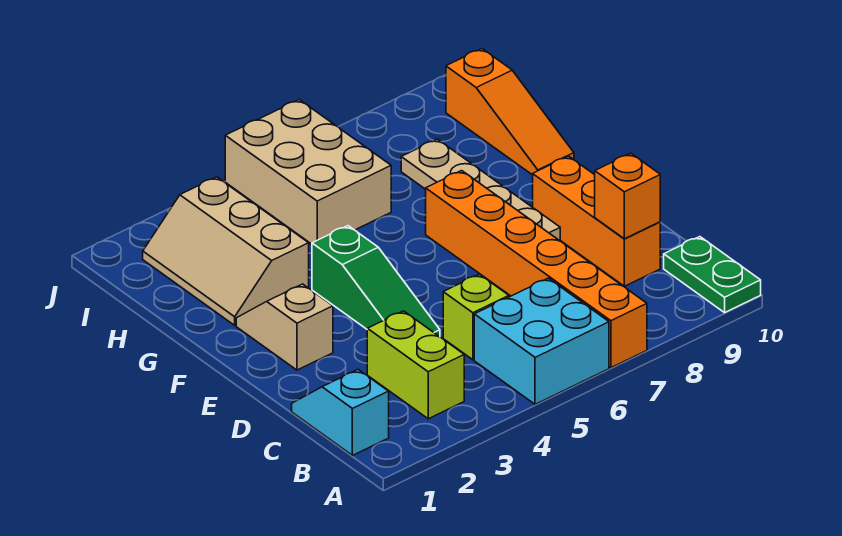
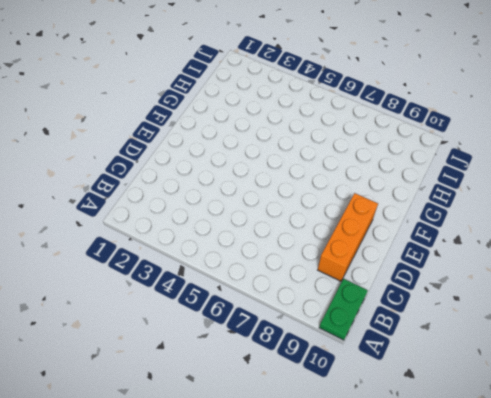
none -> cyan brick A5:B6 level 1
none -> orange brick A7:F7 level 1
none -> cyan slope B1:C1 level 1 top B

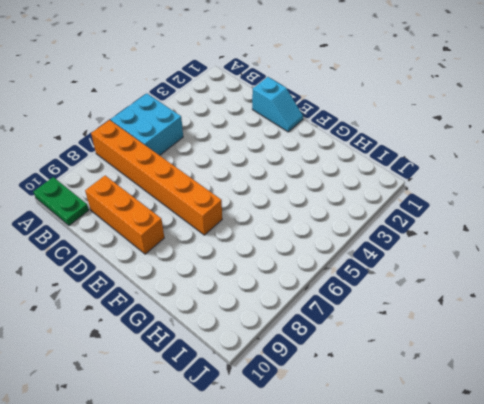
cyan slope D1:E1 level 1 top D -> cyan slope B1:C1 level 1 top B
none -> lime brick B3:C3 level 1
none -> lime brick C5 level 1
none -> green slope D4:F4 level 1 top F

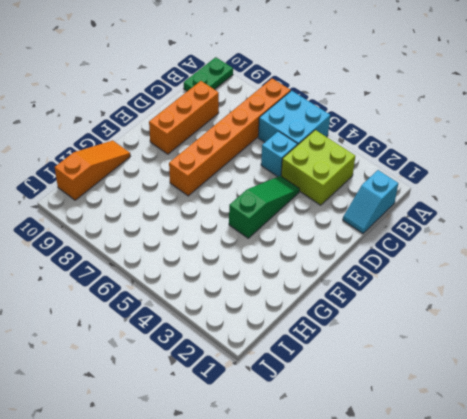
lime brick B3:C4 level 1 -> lime brick B3:C3 level 1
cyan brick C5 level 1 -> lime brick C5 level 1
none -> tan slope E2:F2 level 1 top E
none -> tan plate E8:H8 level 1
none -> tan slope G2:I3 level 1 top 3

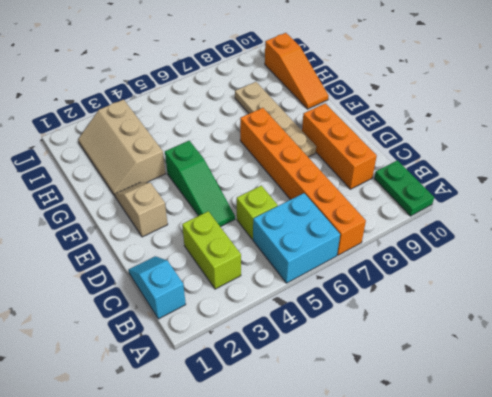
none -> tan brick H5:J6 level 1
none -> orange brick C9 level 2

